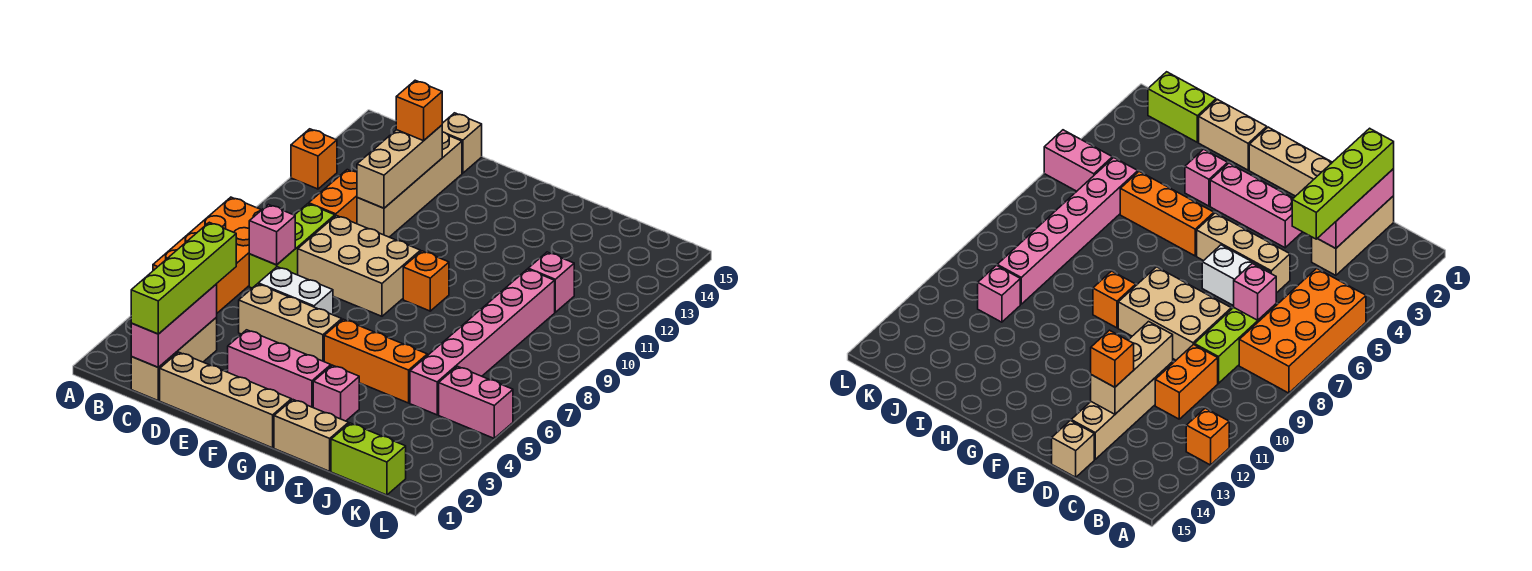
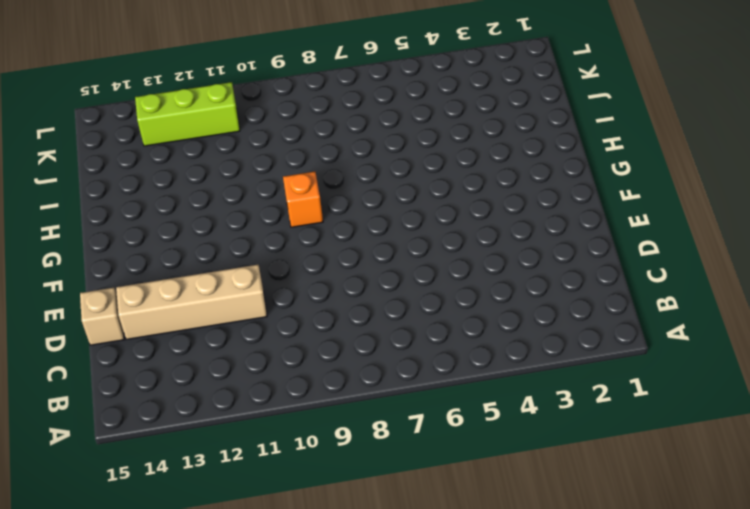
lime brick K11:K13 level 1 -> lime brick C7:C9 level 1
none -> orange brick A5:B8 level 1
none -> orange brick A12 level 1
none -> tan brick C1:C3 level 1

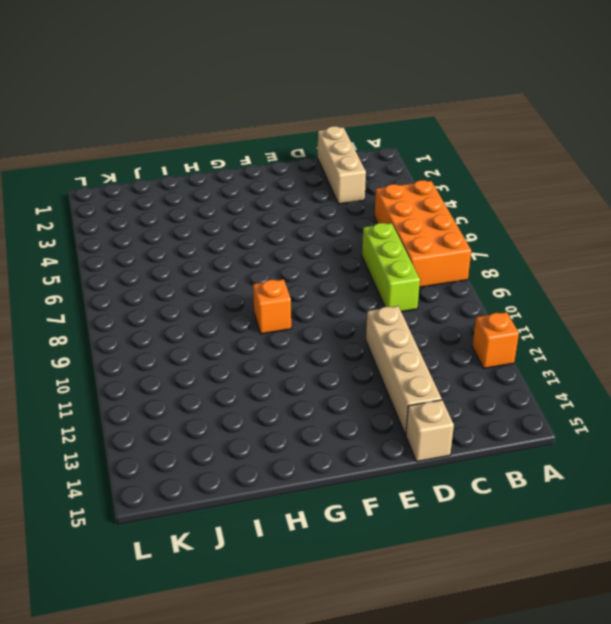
none -> orange brick C10:C11 level 1
none -> tan brick D1:G1 level 1
none -> tan brick D5:F5 level 1

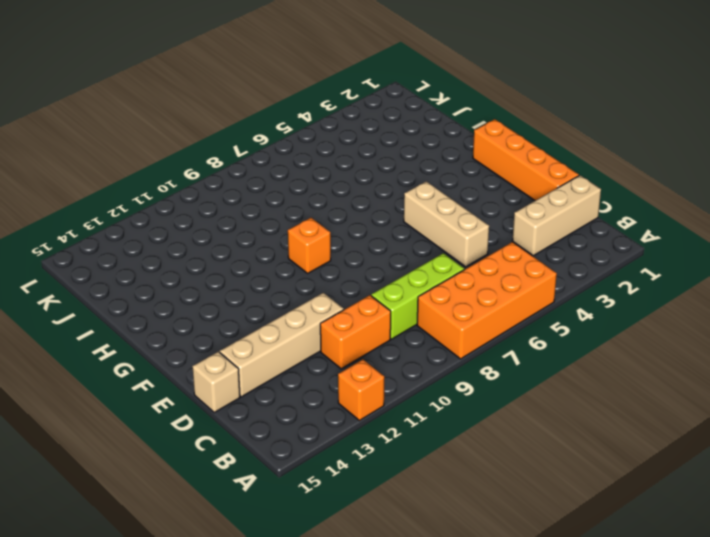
orange brick D1:G1 level 1 -> tan brick D1:G1 level 1
none -> white brick D6:E6 level 1
none -> tan brick D8:F9 level 1
none -> pink brick E3:G3 level 1

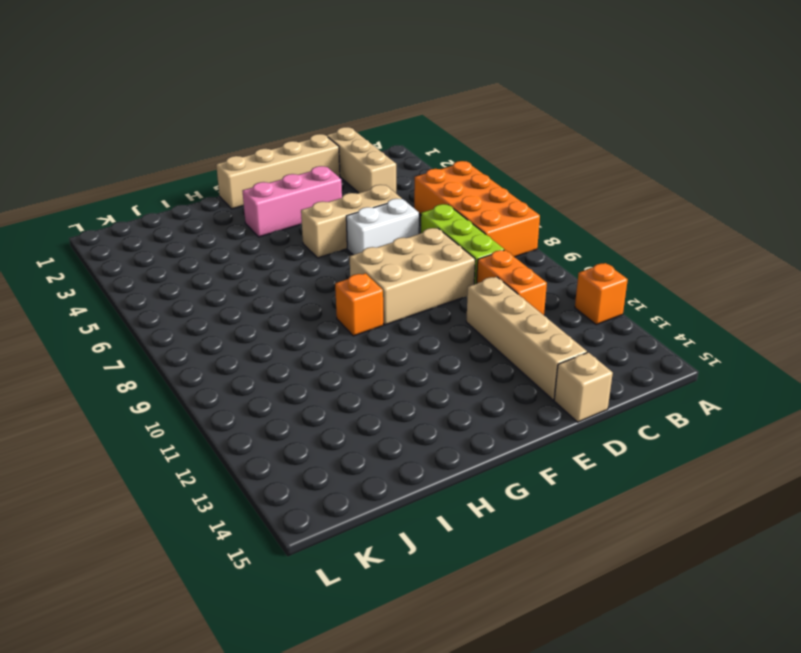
none -> orange brick G5:I5 level 1
none -> tan brick H1:I1 level 1
none -> pink brick H3 level 1

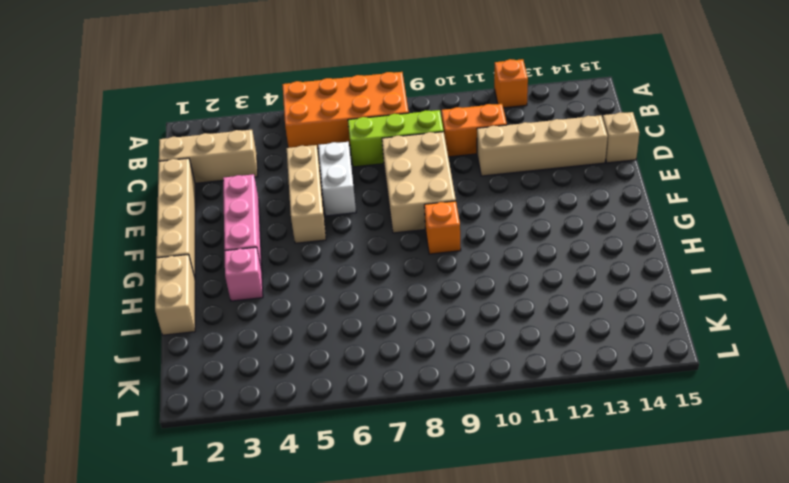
none -> orange brick G5:I5 level 1
none -> lime brick J1:K1 level 1
none -> pink brick J5:J10 level 1

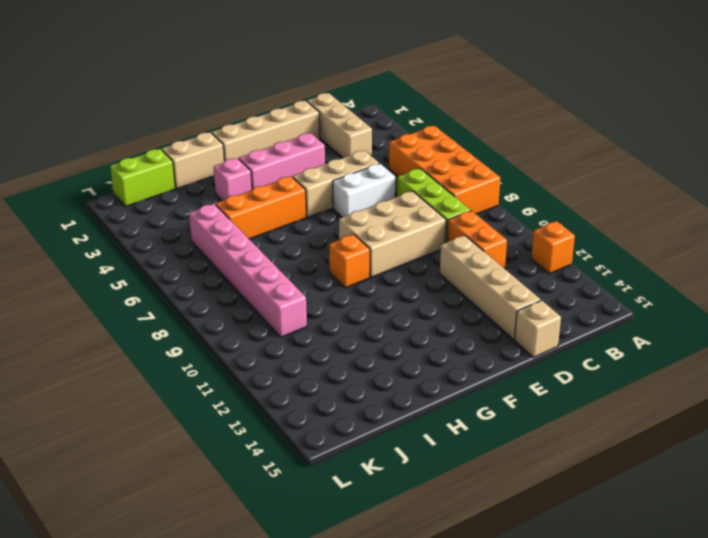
none -> pink brick J11 level 1
none -> pink brick K5:L5 level 1
none -> pink brick C1:C3 level 2

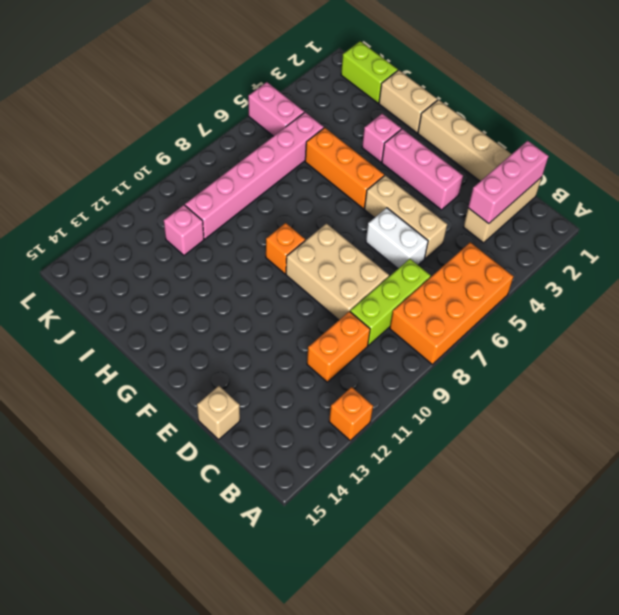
none -> tan brick D11:D14 level 1
none -> pink brick C7 level 2
none -> tan brick D11:D13 level 2

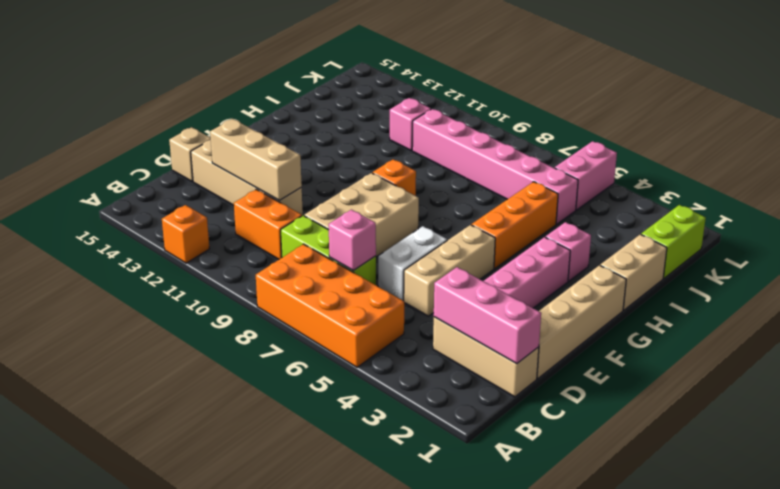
none -> lime brick C1:C4 level 3
none -> orange brick D13 level 3

